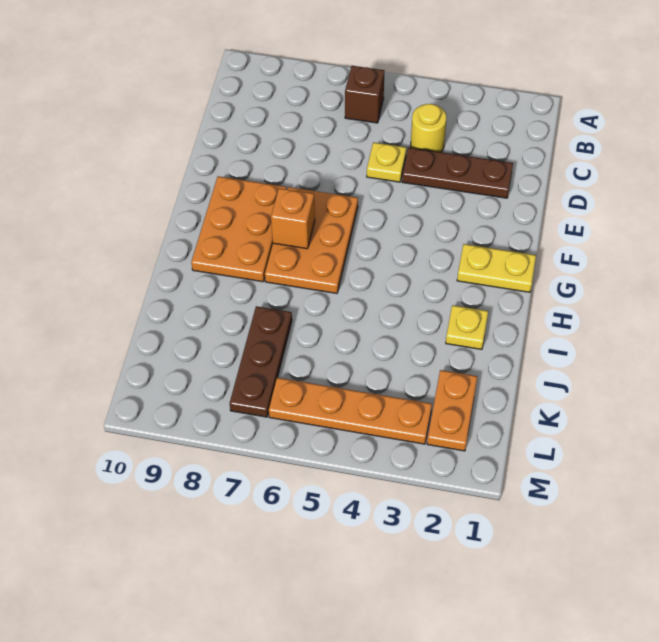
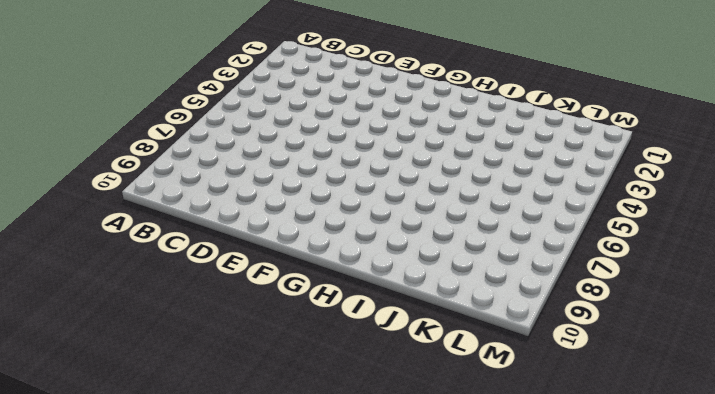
none -> brown brick B6 level 1
none -> yellow round brick C4 level 1
none -> brown plate D2:D4 level 1

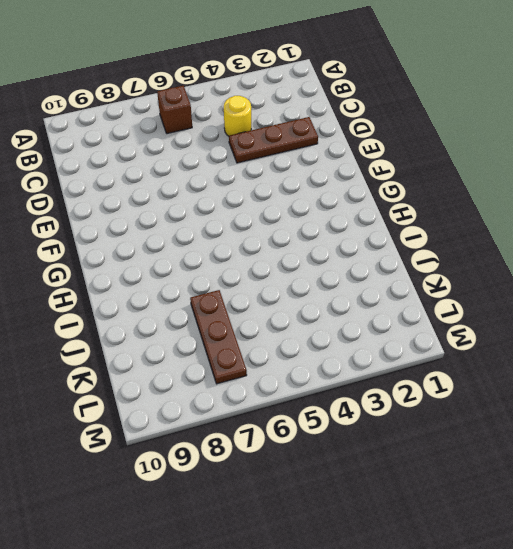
none -> yellow plate D5 level 1
none -> orange plate F6:H7 level 1
none -> orange plate F8:H9 level 1

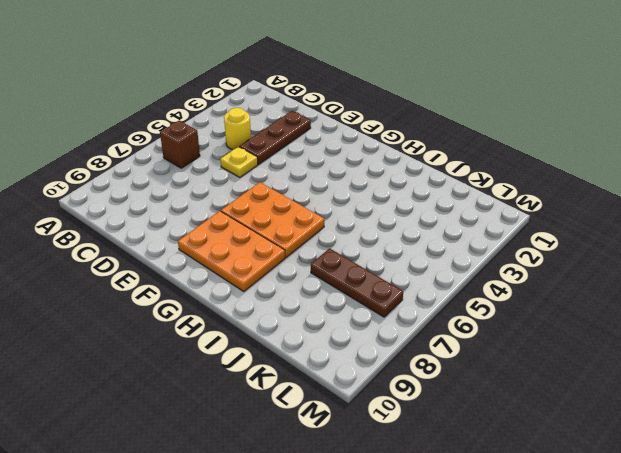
none -> yellow plate G1:G2 level 1
none -> yellow plate I2 level 1
none -> orange plate K2:L2 level 1

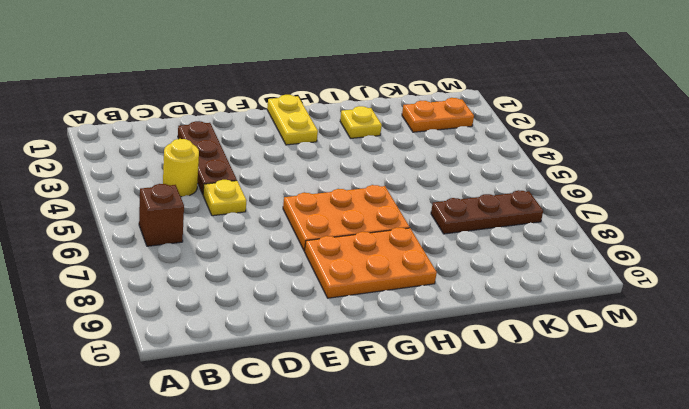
none -> orange plate L3:L6 level 1
none -> orange brick G7 level 2

